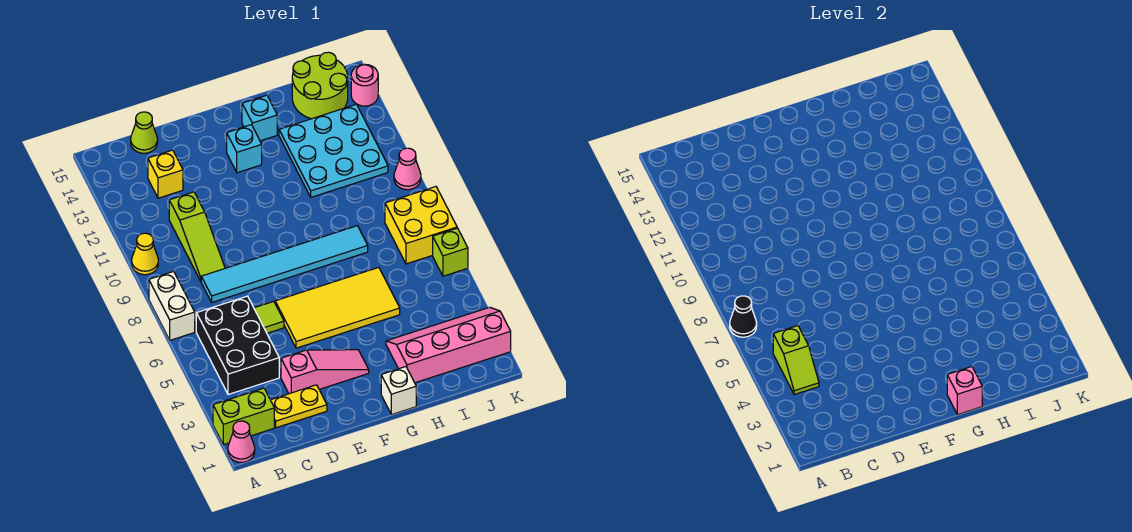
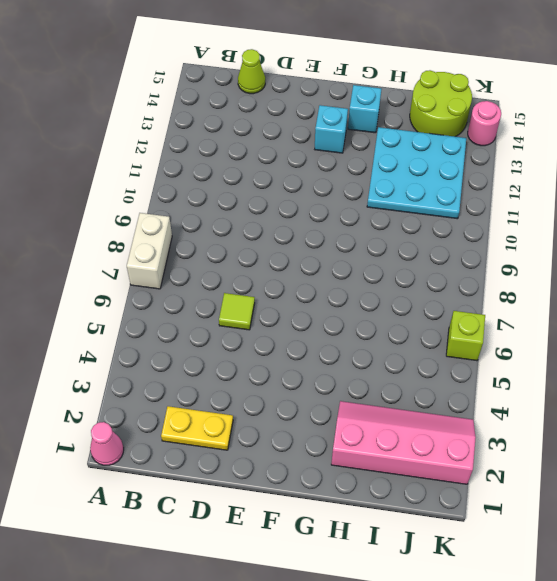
none -> lime brick A2:B2 level 1
none -> yellow cone A10 level 1
none -> black brick B4:C6 level 1

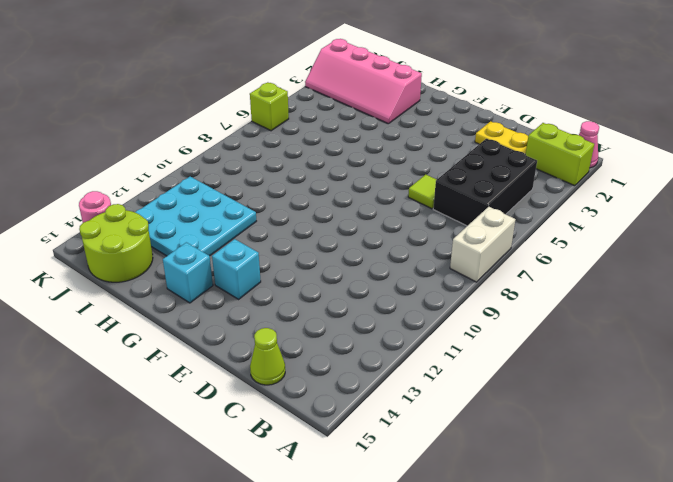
none -> yellow cone A10 level 1
none -> cyan tile C8:H8 level 1
none -> lime slope C9:C11 level 1 top 11

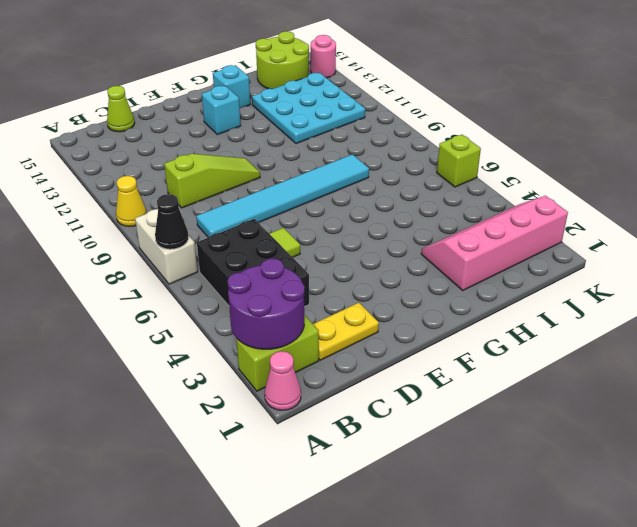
purple round brick A2:B3 level 2 -> none
lime slope C10:E10 level 1 top C -> lime slope C9:C11 level 1 top 11
none -> yellow brick C13 level 1
none -> pink slope D3:F3 level 1 top D
none -> yellow tile E5:H6 level 1

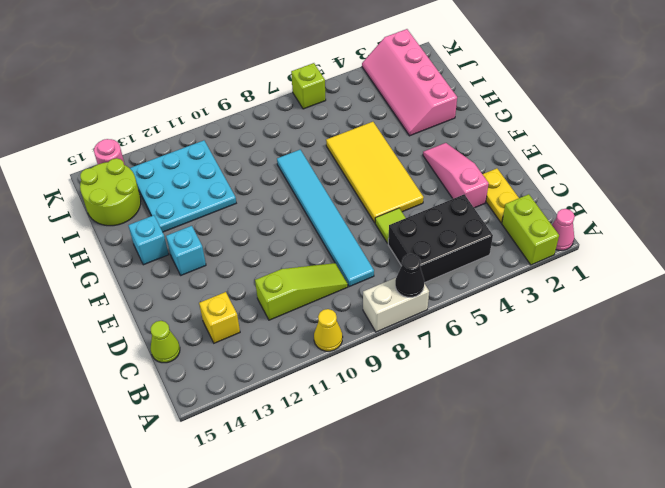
none -> white brick G1 level 1
none -> yellow brick J7:K8 level 1
none -> pink cone K10 level 1

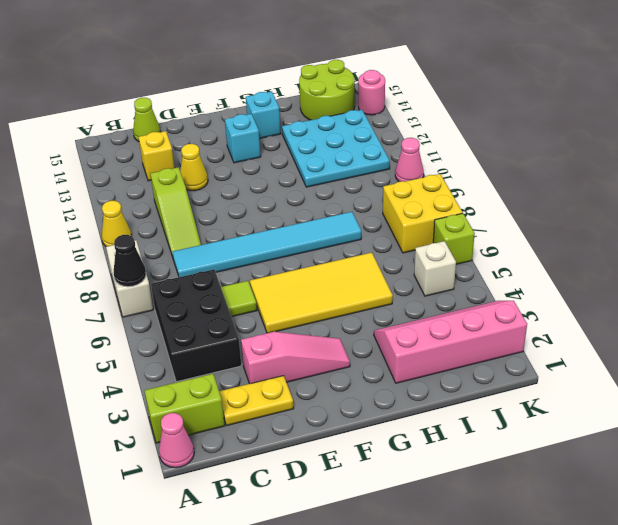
yellow cone D12 level 1 -> none
white brick J5 level 1 -> white brick G1 level 1
none -> lime slope B4:B5 level 2 top 5
none -> pink brick G1 level 2

